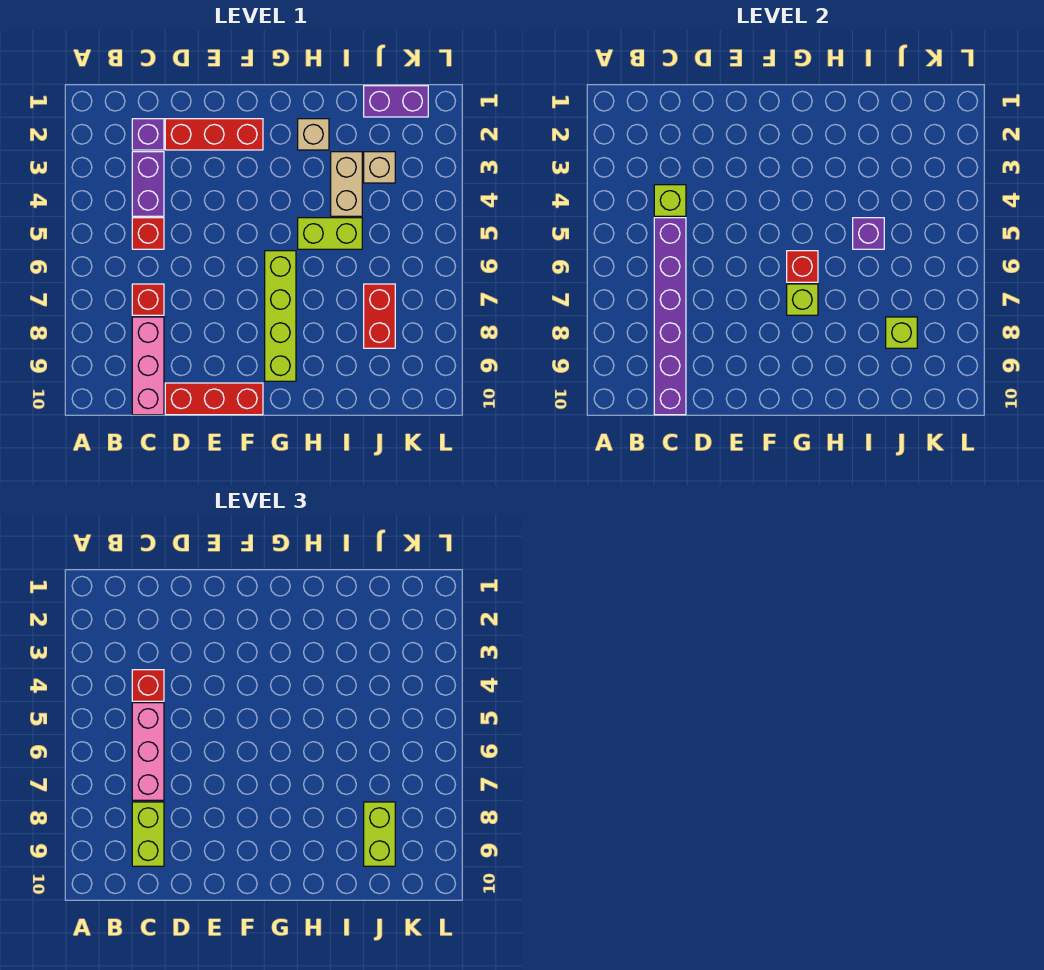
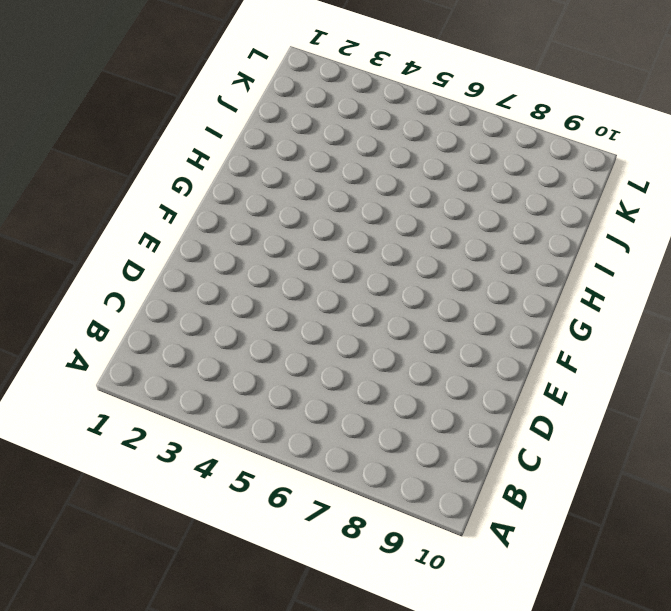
none -> purple brick C2 level 1
none -> purple brick C3:C4 level 1
none -> red brick C5 level 1

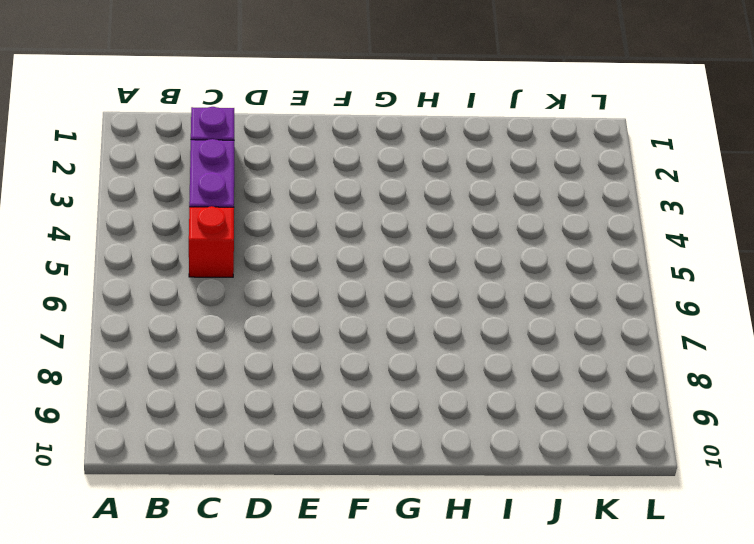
none -> red brick C7 level 1
none -> pink brick C8:C10 level 1
none -> red brick D2:F2 level 1

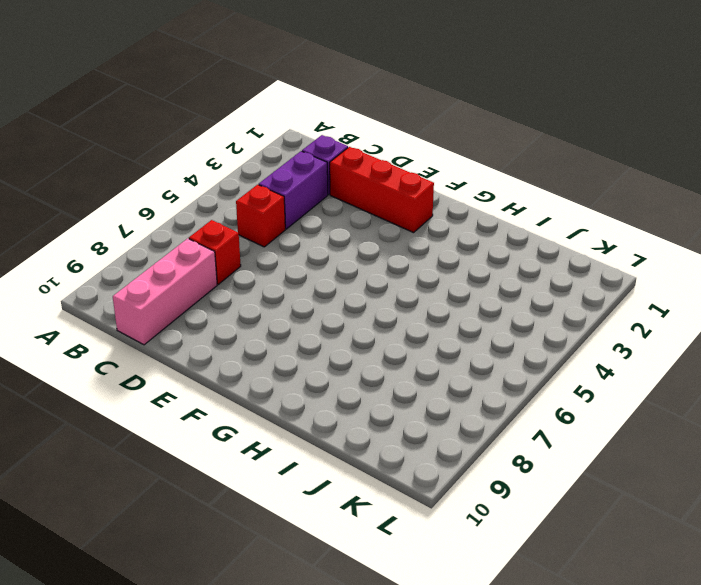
none -> red brick D10:F10 level 1
none -> lime brick G6:G9 level 1
none -> tan brick H2 level 1

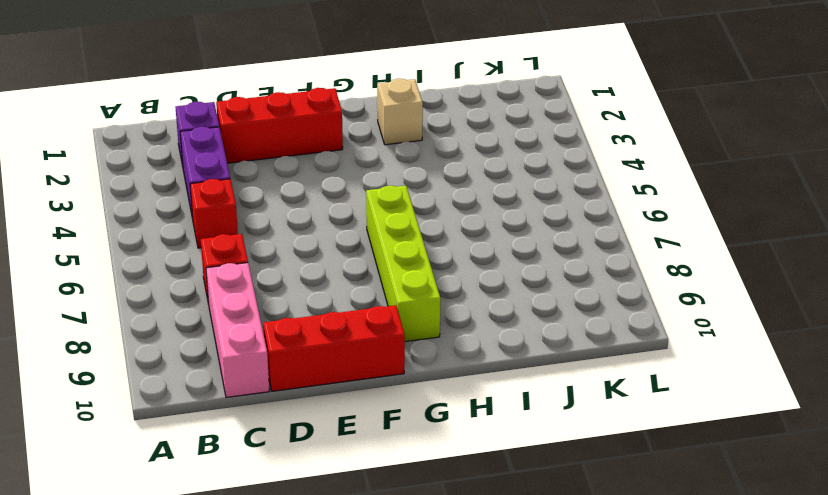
none -> lime brick H5:I5 level 1
none -> tan brick I3:I4 level 1
none -> purple brick J1:K1 level 1

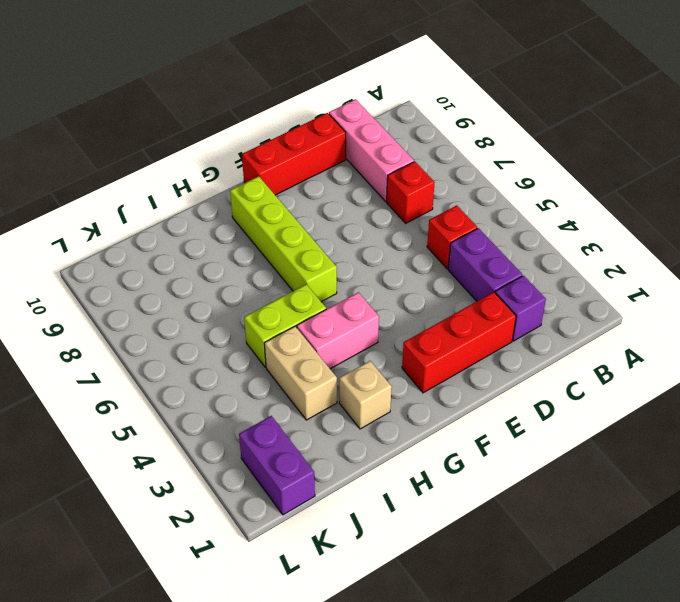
pink brick G4:H4 level 1 -> none
purple brick K1:K2 level 1 -> purple brick J1:K1 level 1
none -> tan brick J3 level 1
none -> red brick J7:J8 level 1
none -> lime brick C4 level 2

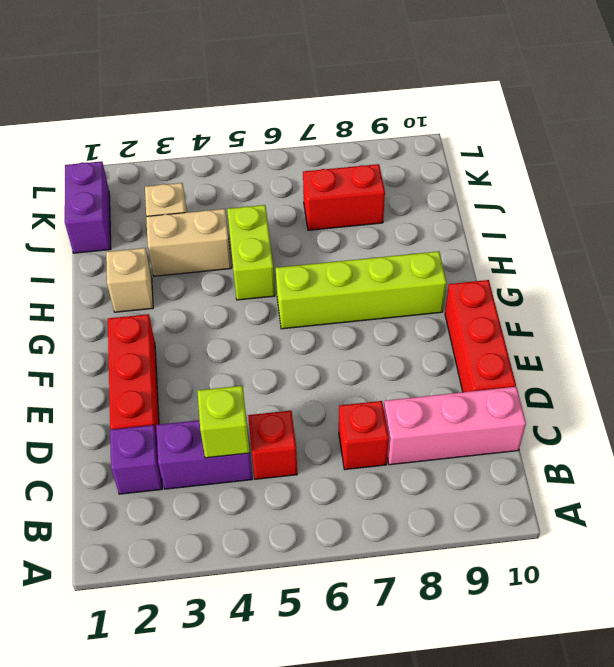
none -> purple brick C5:C10 level 2
none -> red brick G6 level 2
none -> lime brick G7 level 2

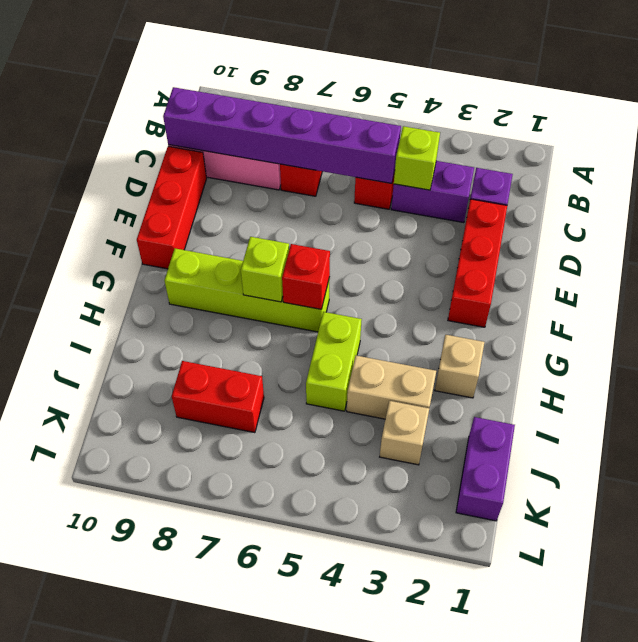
none -> purple brick I5 level 2
none -> lime brick J8 level 2
none -> red brick C4 level 3

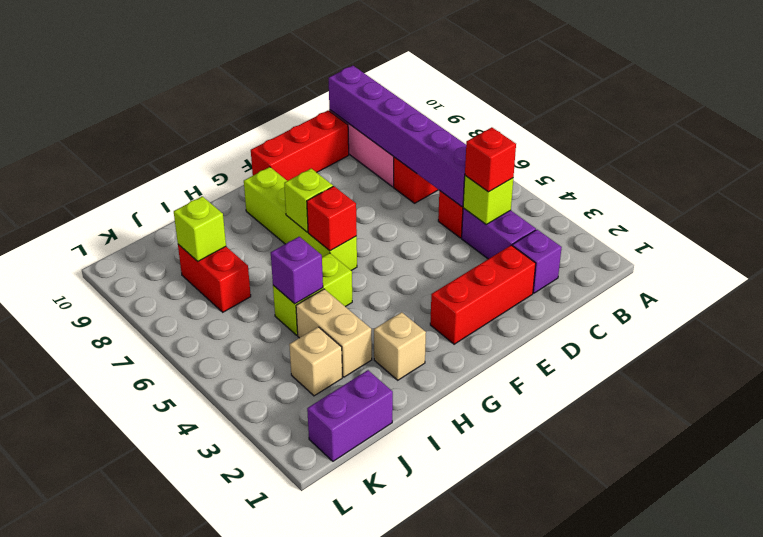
none -> pink brick C5:C7 level 3
none -> lime brick C8:C9 level 3
none -> lime brick J8:J9 level 3

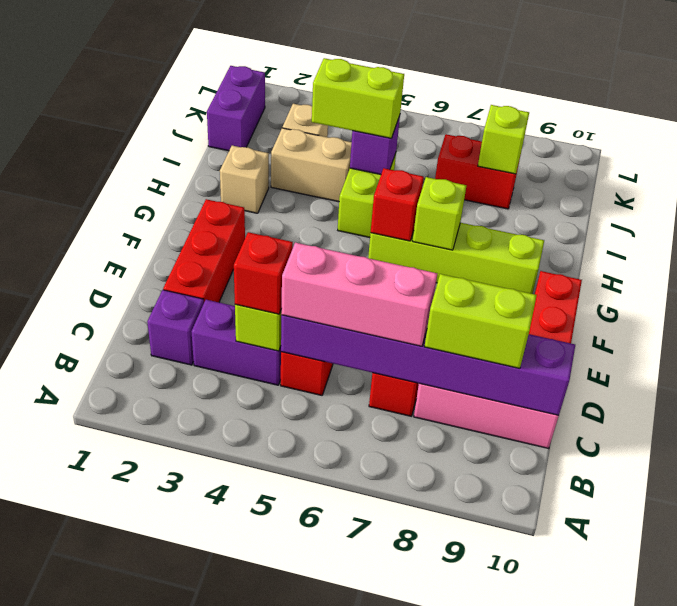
lime brick I4:I5 level 3 -> lime brick J8:J9 level 3

